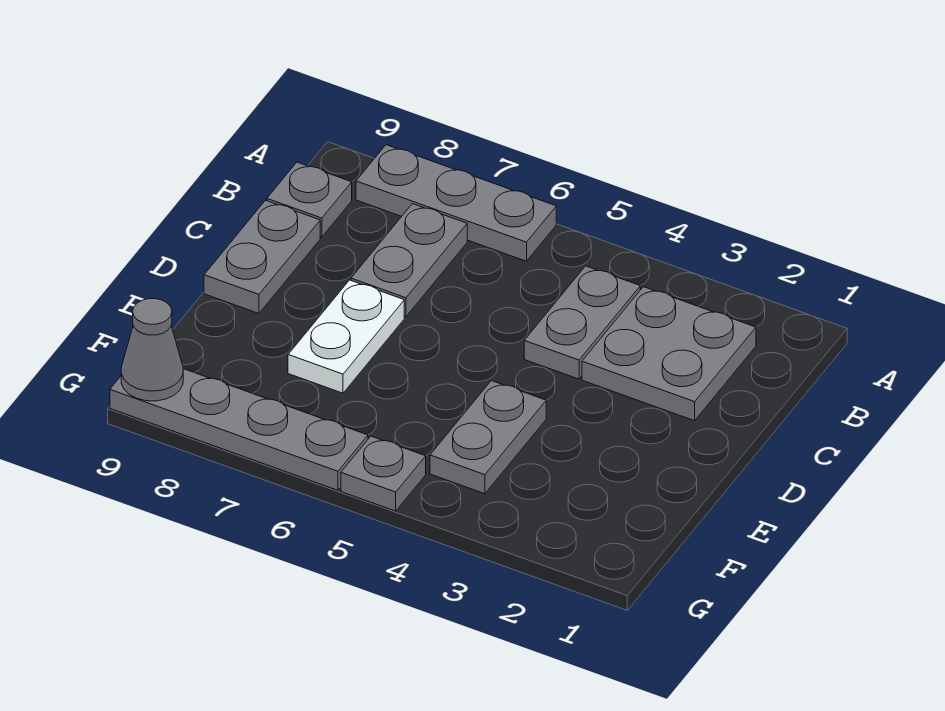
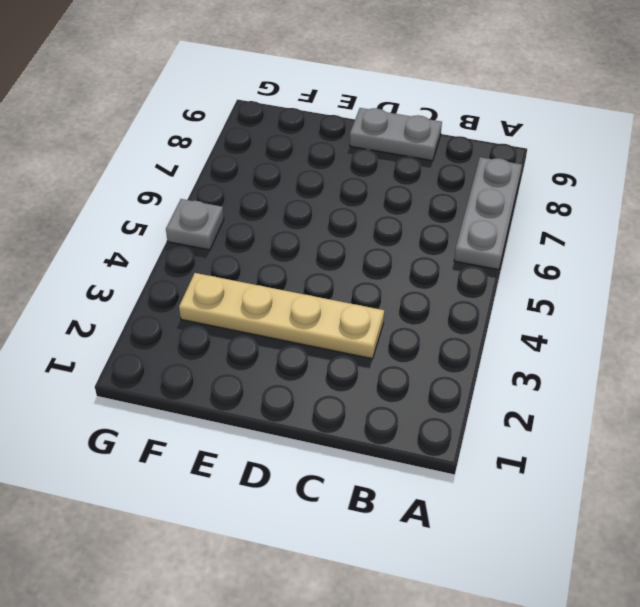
tan plate C3:F3 level 1 -> grey plate B2:C3 level 1
none -> grey plate B4:C4 level 1
none -> grey plate B7:C7 level 1

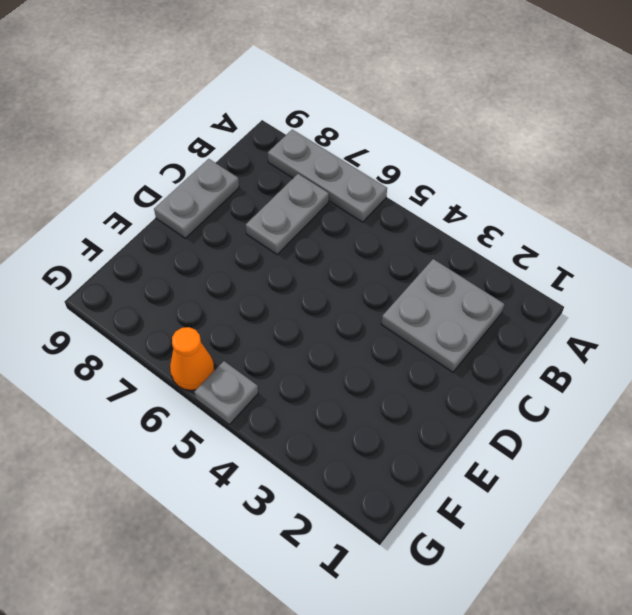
orange cone G6 level 1 -> grey plate G6:G9 level 1
none -> grey plate B4:C4 level 1
none -> grey plate B9 level 1

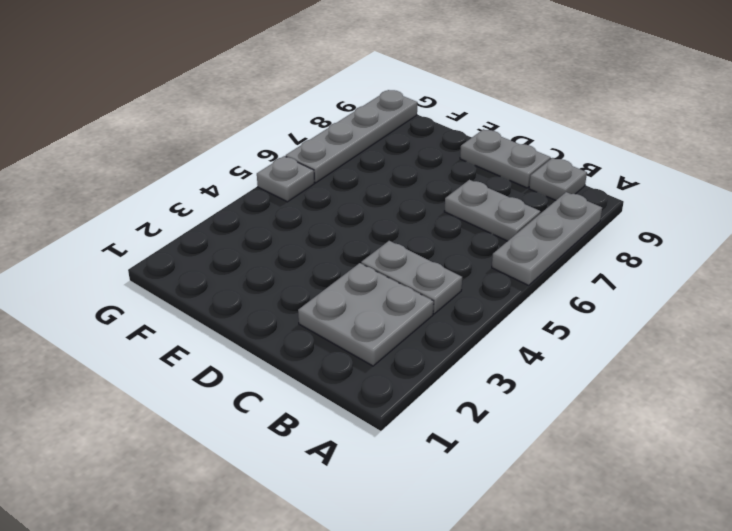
none -> white plate D7:E7 level 1
none -> grey plate E4:F4 level 1

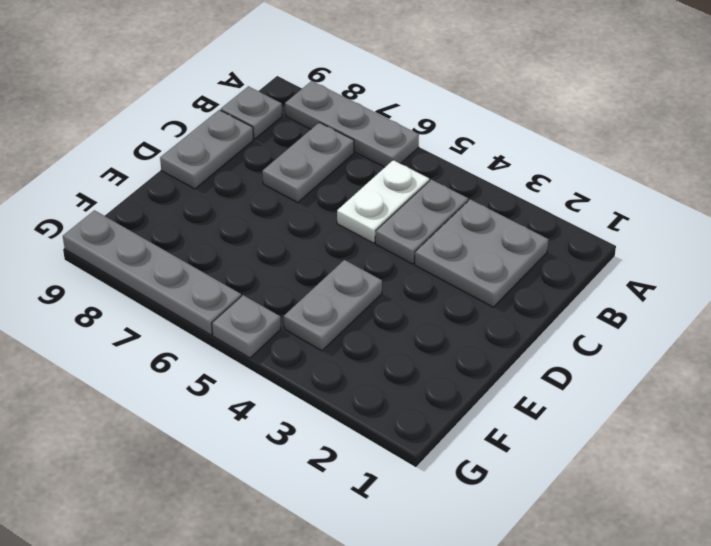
white plate B5:C5 level 1 -> white plate D7:E7 level 1
none -> grey cone G9 level 2

